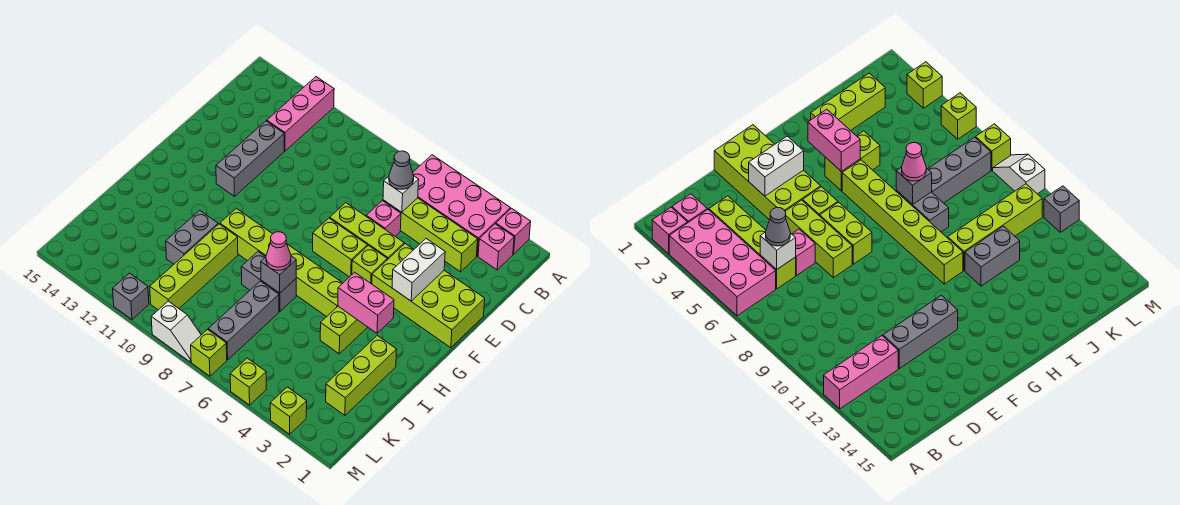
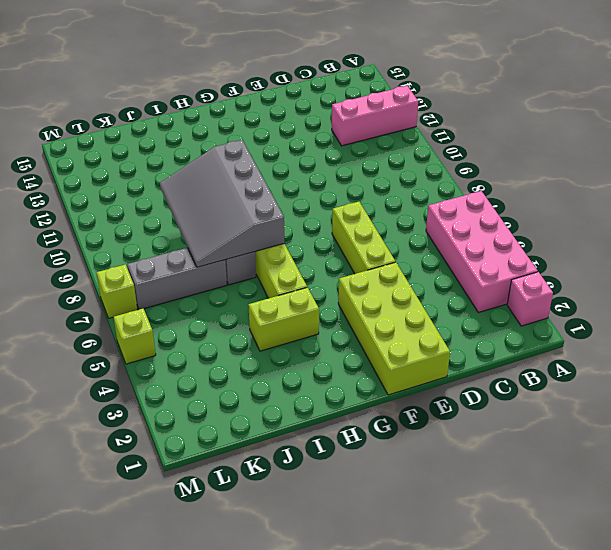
grey slope H7:J10 level 2 top H -> grey brick I7 level 2
none -> pink brick B2 level 1
none -> lime brick C3:C6 level 1
none -> pink brick D6 level 1

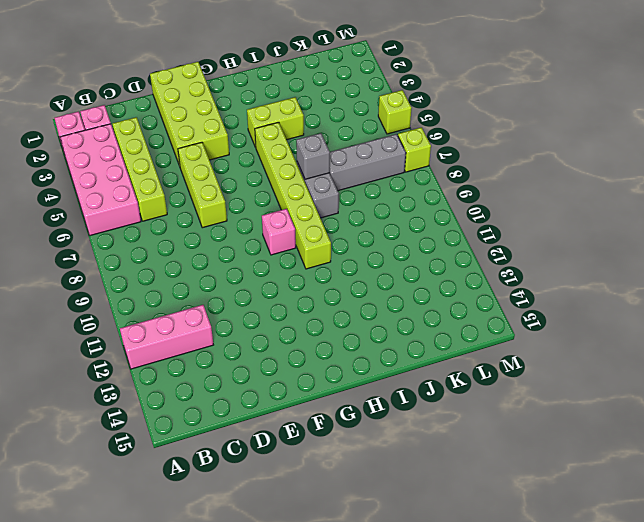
pink brick G9 level 1 -> pink brick D6 level 1
none -> grey brick D12:F12 level 1
none -> lime brick F5 level 1
none -> lime brick F6:F7 level 1

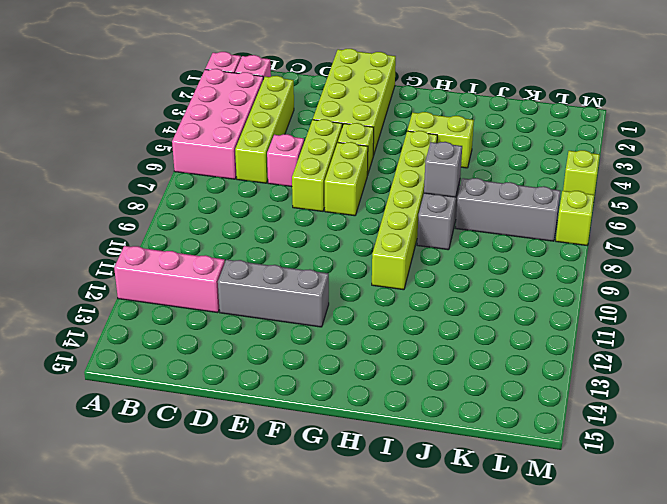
none -> lime brick I2:K2 level 1
none -> lime brick I10:L10 level 1
none -> grey brick I11:J11 level 1

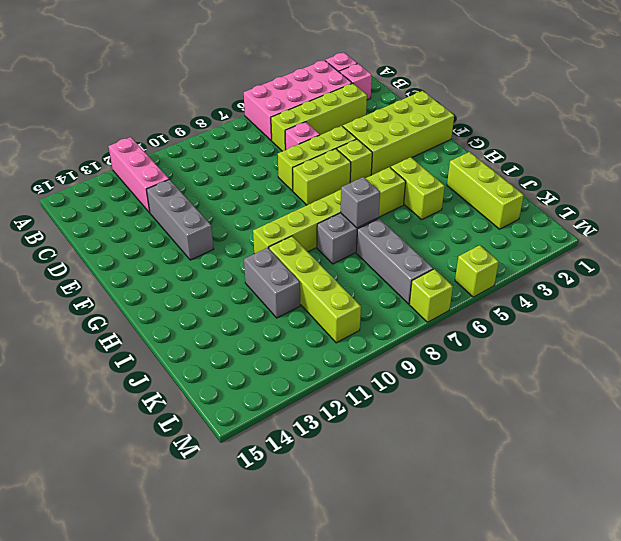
none -> lime brick M3 level 1
none -> white slope M8:M9 level 1 top 9
none -> grey brick M11 level 1

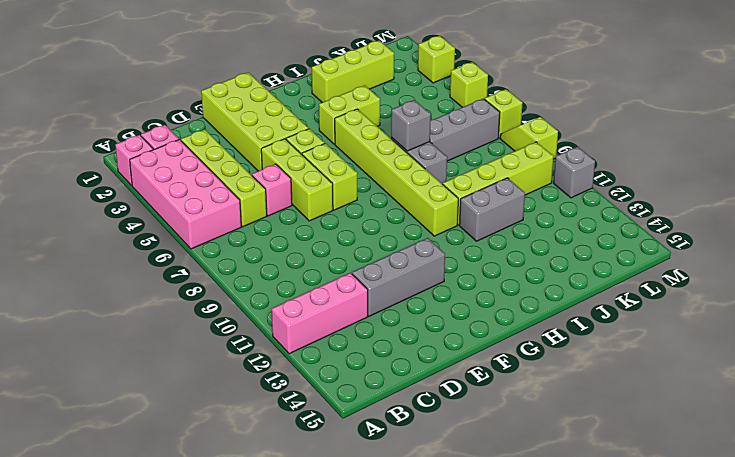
lime slope M8:M9 level 1 top 9 -> white slope M8:M9 level 1 top 9
none -> white brick C6 level 2
none -> white brick E3:F3 level 2
none -> pink brick H3:H4 level 2

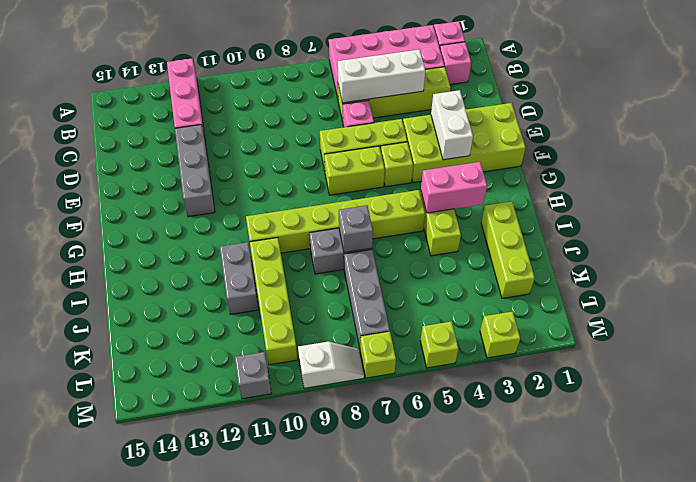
white brick C4:C6 level 2 -> white brick C6 level 2
none -> grey cone C6 level 3
none -> pink cone I7 level 3

